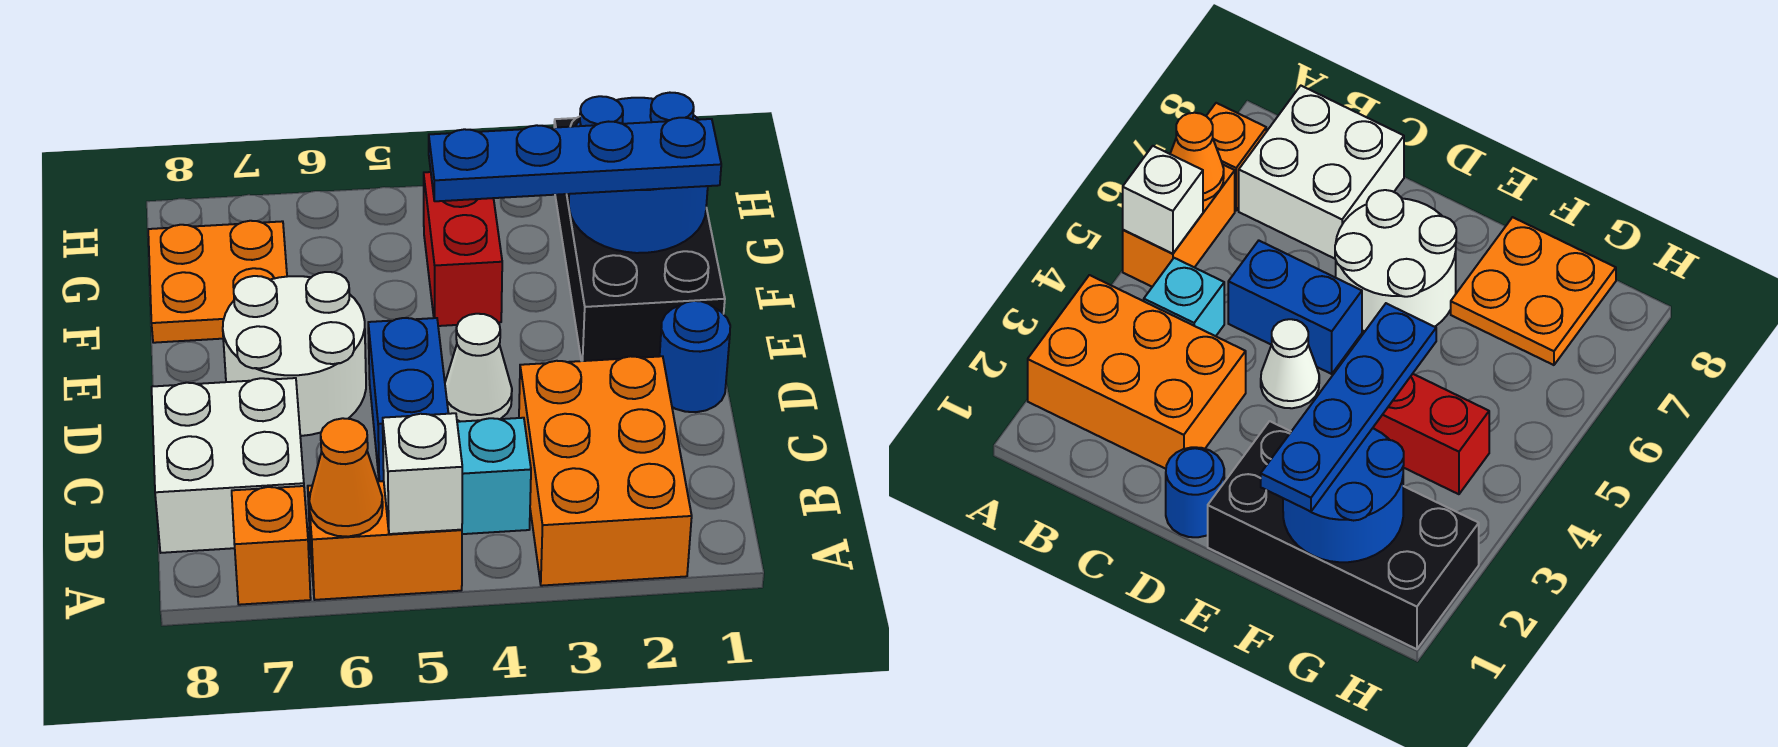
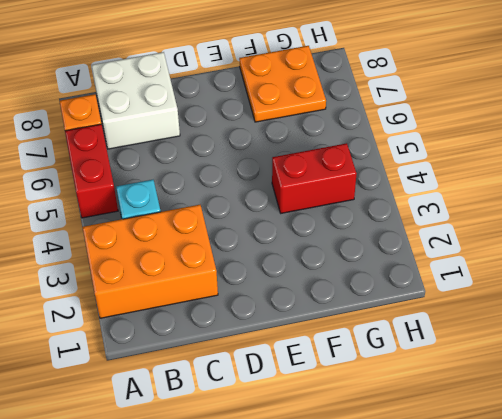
red brick A5:A6 level 1 -> orange brick A5:A6 level 1
none -> blue brick C5:D5 level 1
none -> blue round brick D1 level 1
none -> white cone D4 level 1

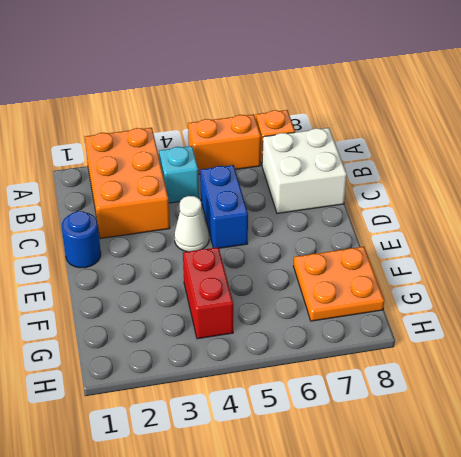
none -> white round brick D6:E7 level 1
none -> black brick E1:H2 level 1
none -> white brick A5 level 2

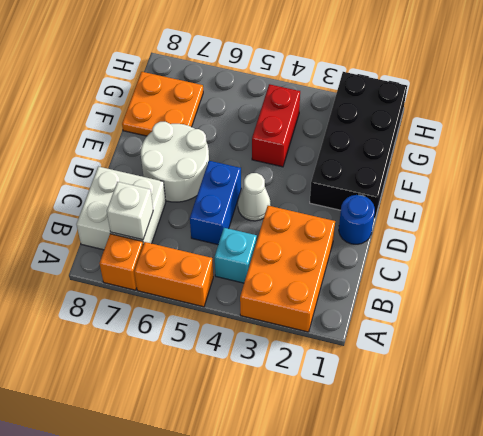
white brick B7 level 2 -> white brick A5 level 2
none -> orange cone A6 level 2
none -> blue round brick F1:G2 level 2
none -> blue plate F1:F4 level 3

